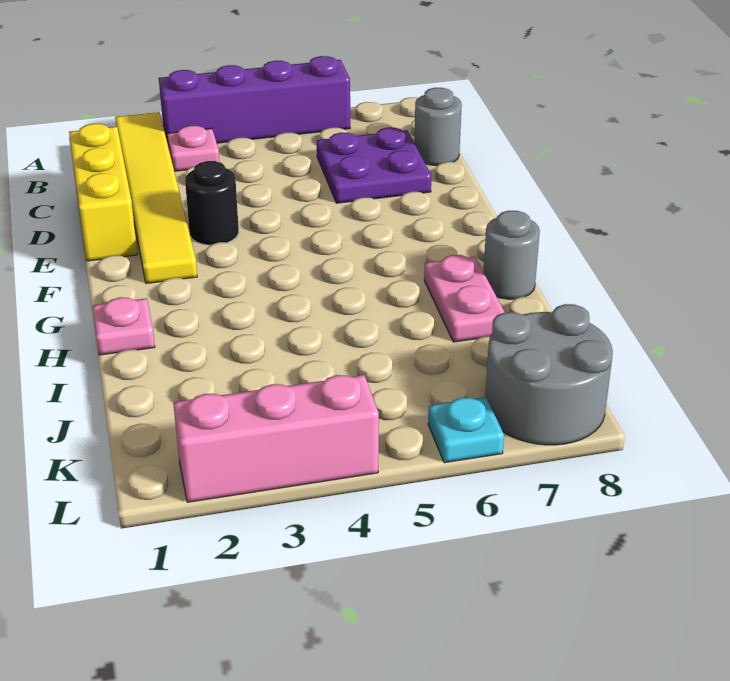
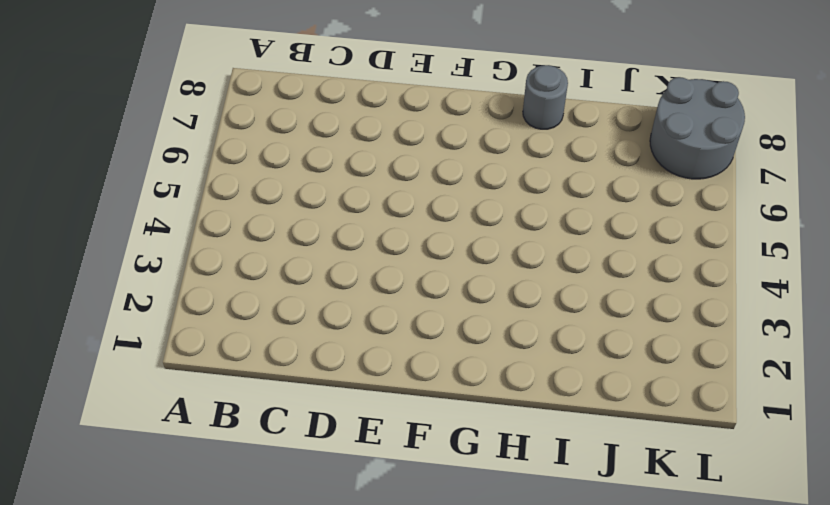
none -> yellow tile A2:F2 level 1
none -> purple brick A3:A6 level 1
none -> pink plate B3 level 1

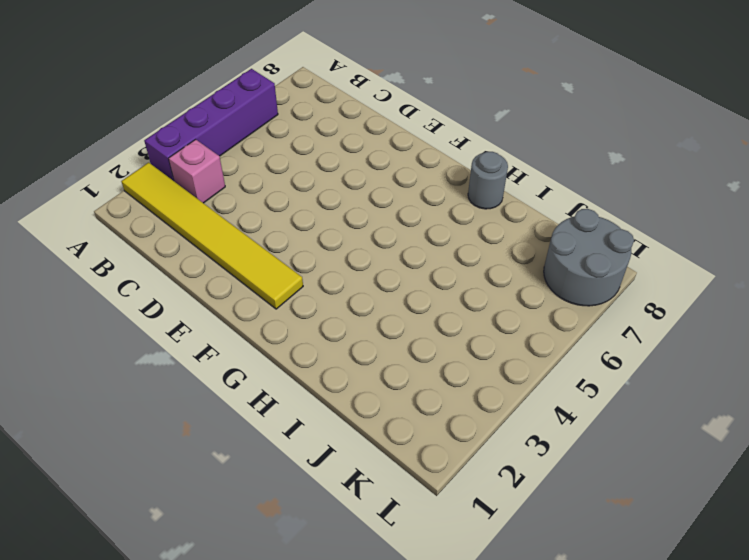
pink brick B3 level 1 -> pink plate B3 level 1
none -> yellow brick C1:E1 level 1
none -> purple plate C6:D7 level 1
none -> grey round brick C8 level 1

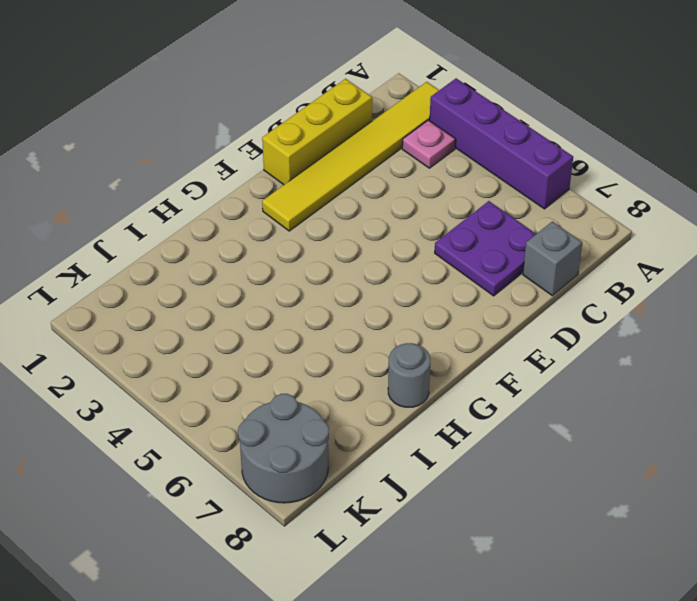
grey brick C8 level 1 -> grey round brick C8 level 1
none -> black round brick E3 level 1
none -> pink plate H1 level 1
none -> pink plate H7:I7 level 1

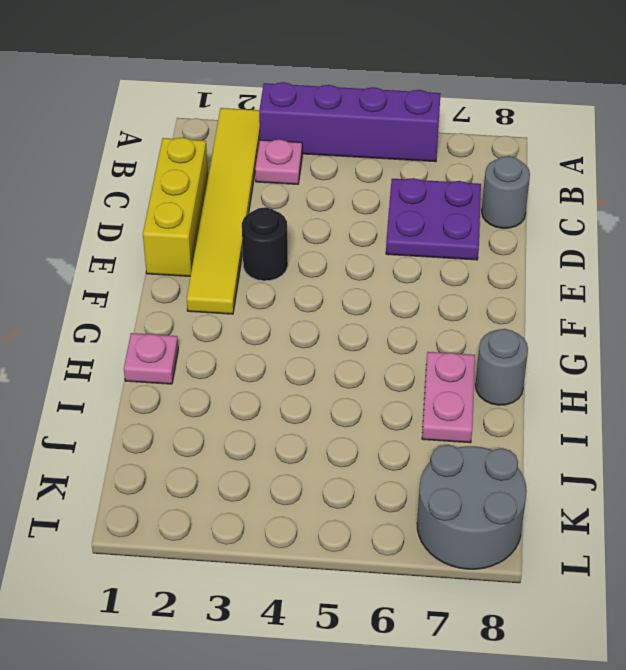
none -> pink brick L2:L4 level 1
none -> cyan plate L6 level 1

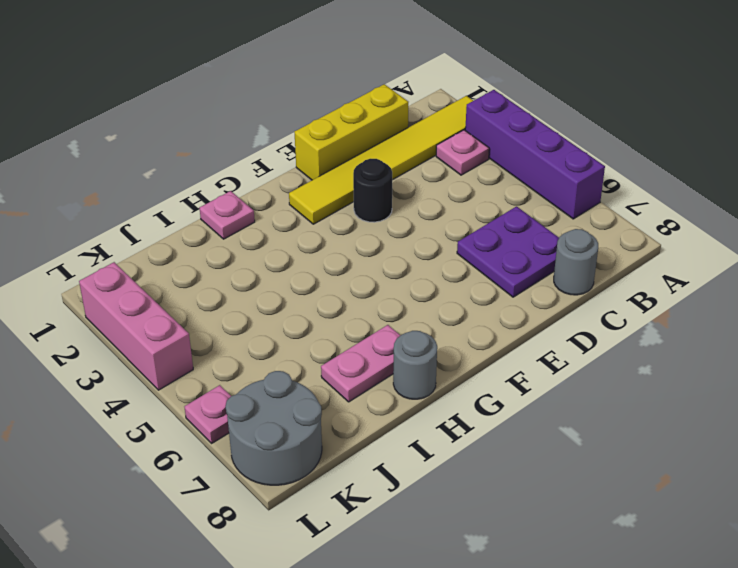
pink plate L6 level 1 -> cyan plate L6 level 1

